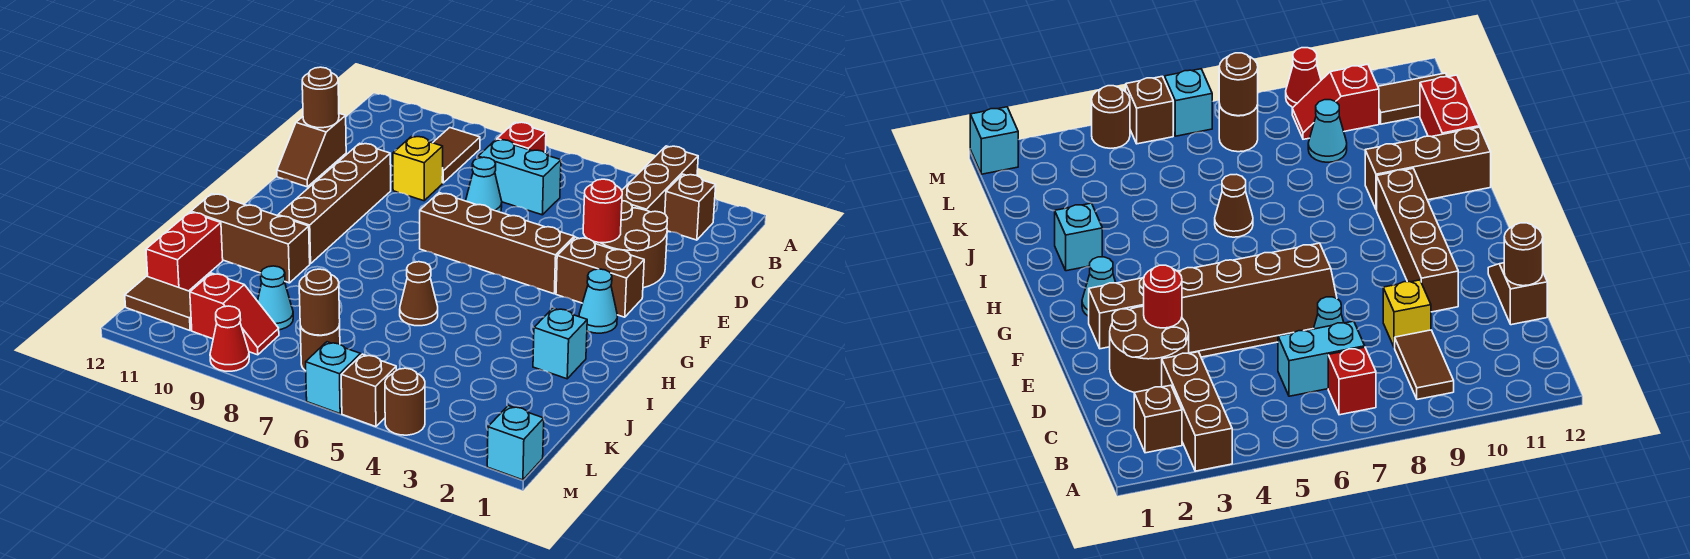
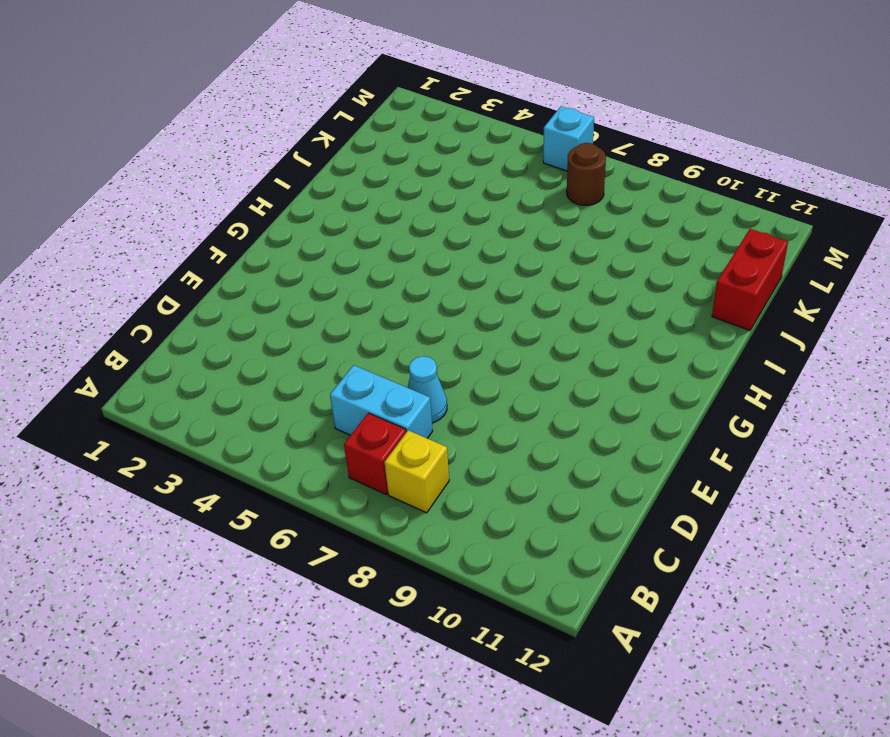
yellow brick B8 level 1 -> yellow brick D9 level 1
none -> brown brick A3:C3 level 1
none -> brown brick B2 level 1
none -> brown tile B9:C9 level 1

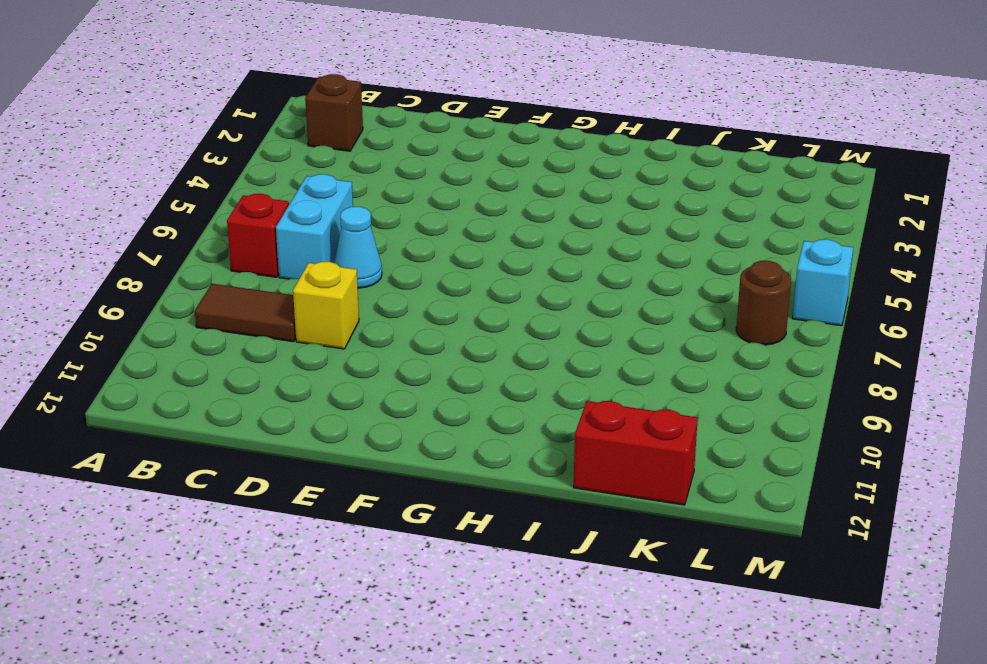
none -> brown brick A3:C3 level 1
none -> brown round brick D2:E3 level 1
none -> brown slope D12:E12 level 1 top D

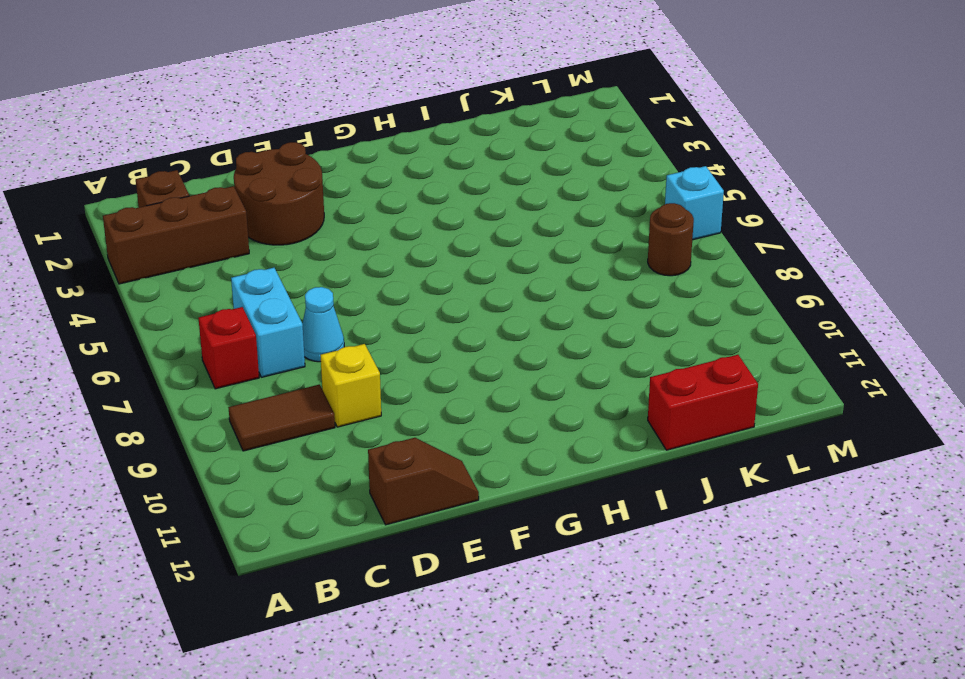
none -> brown slope E4:F7 level 1 top F
none -> brown brick E10:H10 level 1
none -> brown brick F2:F3 level 1

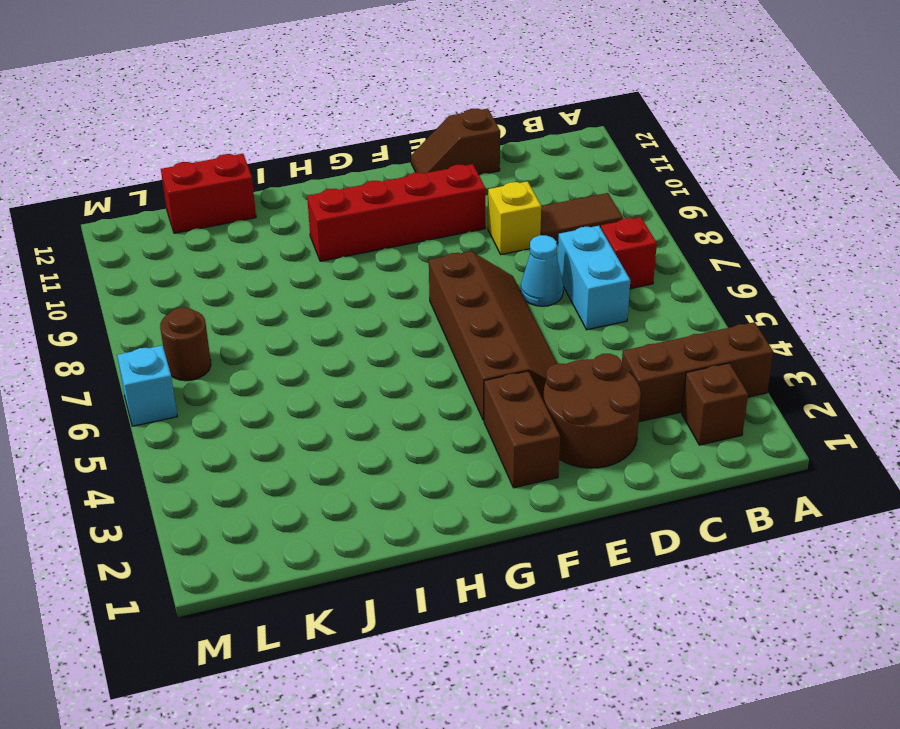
red brick E10:H10 level 1 -> brown brick E10:H10 level 1
none -> cyan cone G2 level 1
none -> cyan brick I2 level 1
none -> brown cone I6 level 1

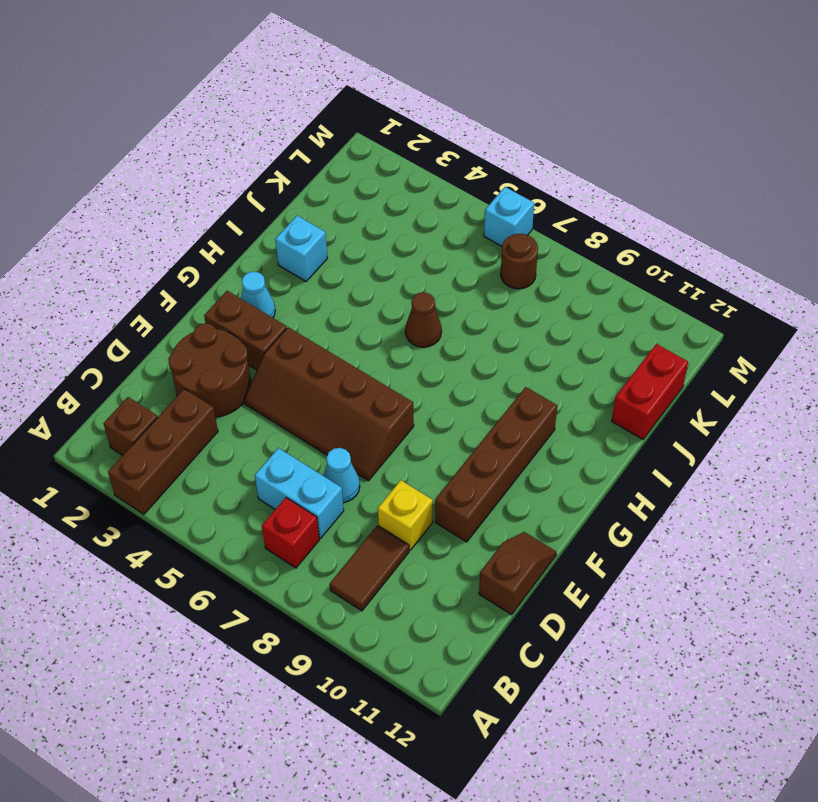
none -> brown brick I10:I12 level 1
none -> cyan cone K9 level 1
none -> red slope L9:L10 level 1 top 10

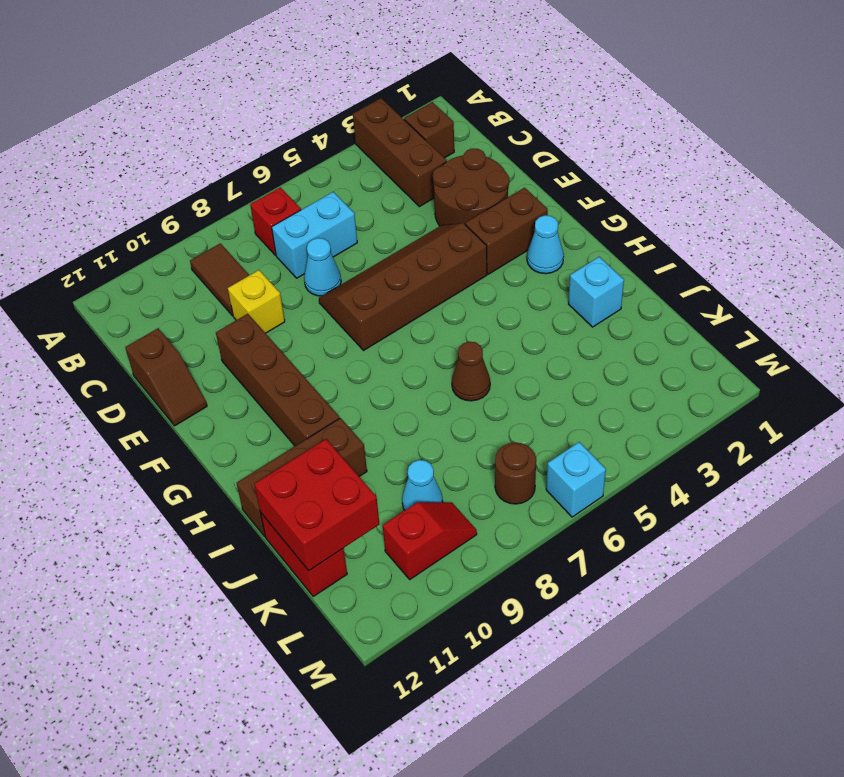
red brick J11:K12 level 2 -> none
none -> brown tile L11:L12 level 1
none -> cyan brick M1 level 1
none -> brown round brick M4 level 1

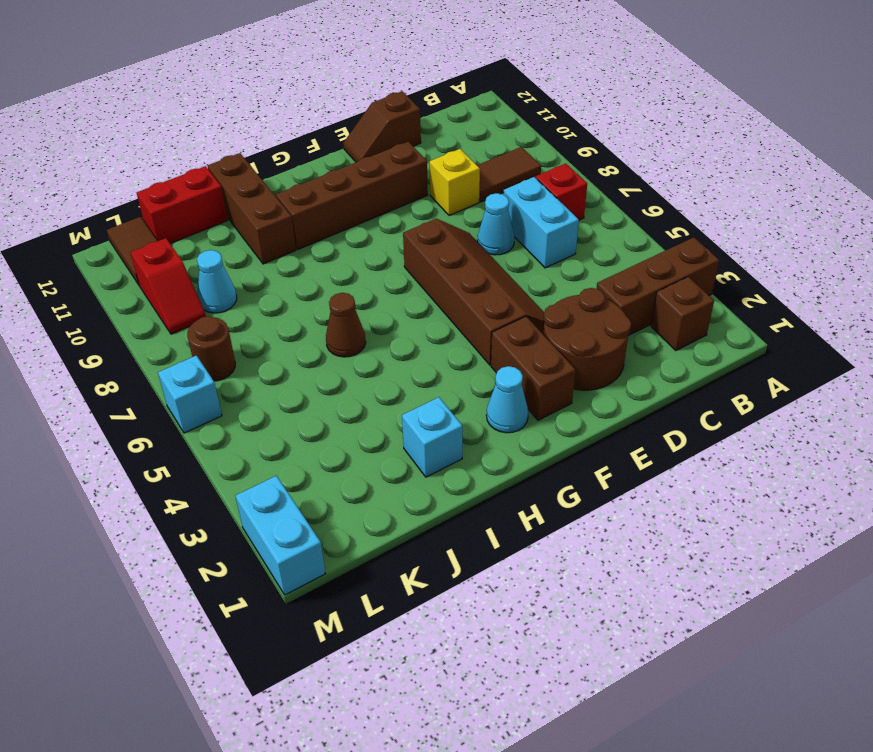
cyan brick M1:M2 level 1 -> cyan brick M1 level 1
none -> brown round brick M4 level 1
none -> brown brick M5 level 1
none -> red cone M9 level 1

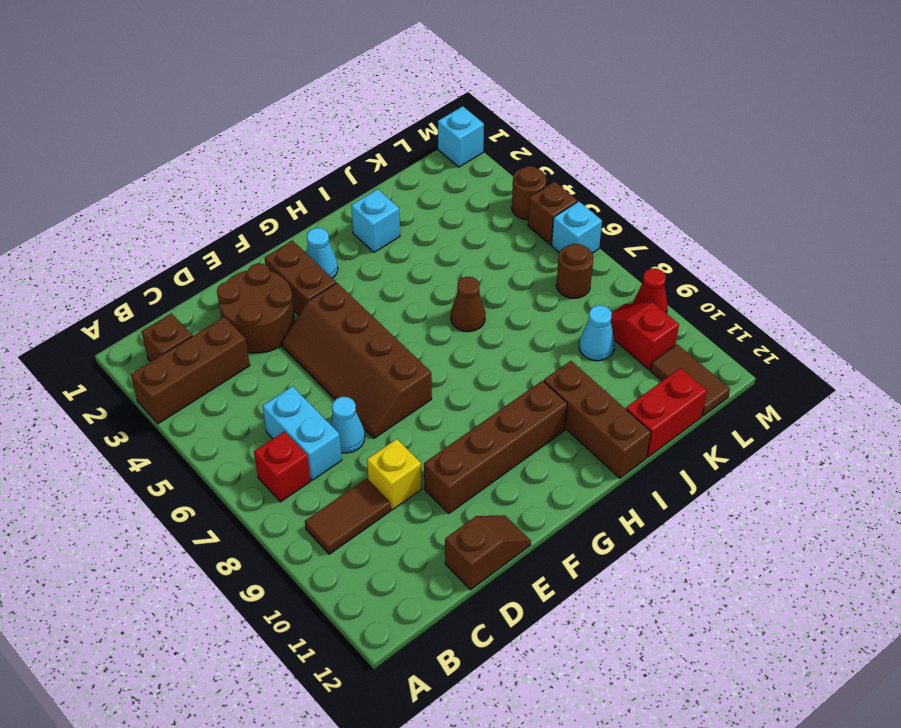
none -> brown round brick D12 level 2
none -> red round brick E3 level 2
none -> brown round brick L7 level 2

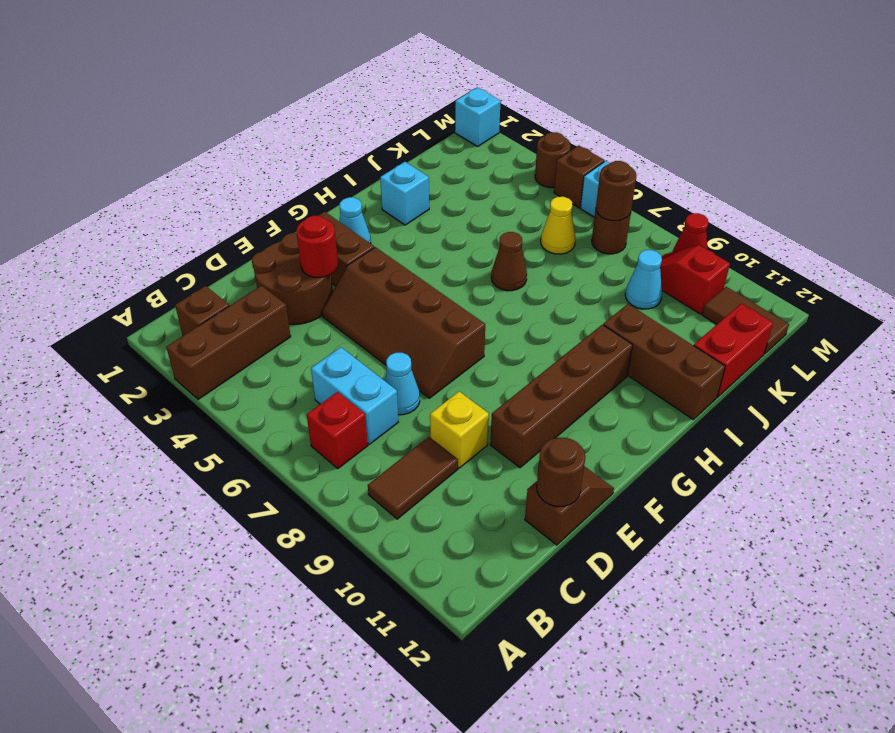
yellow cone K6 level 1 -> none

